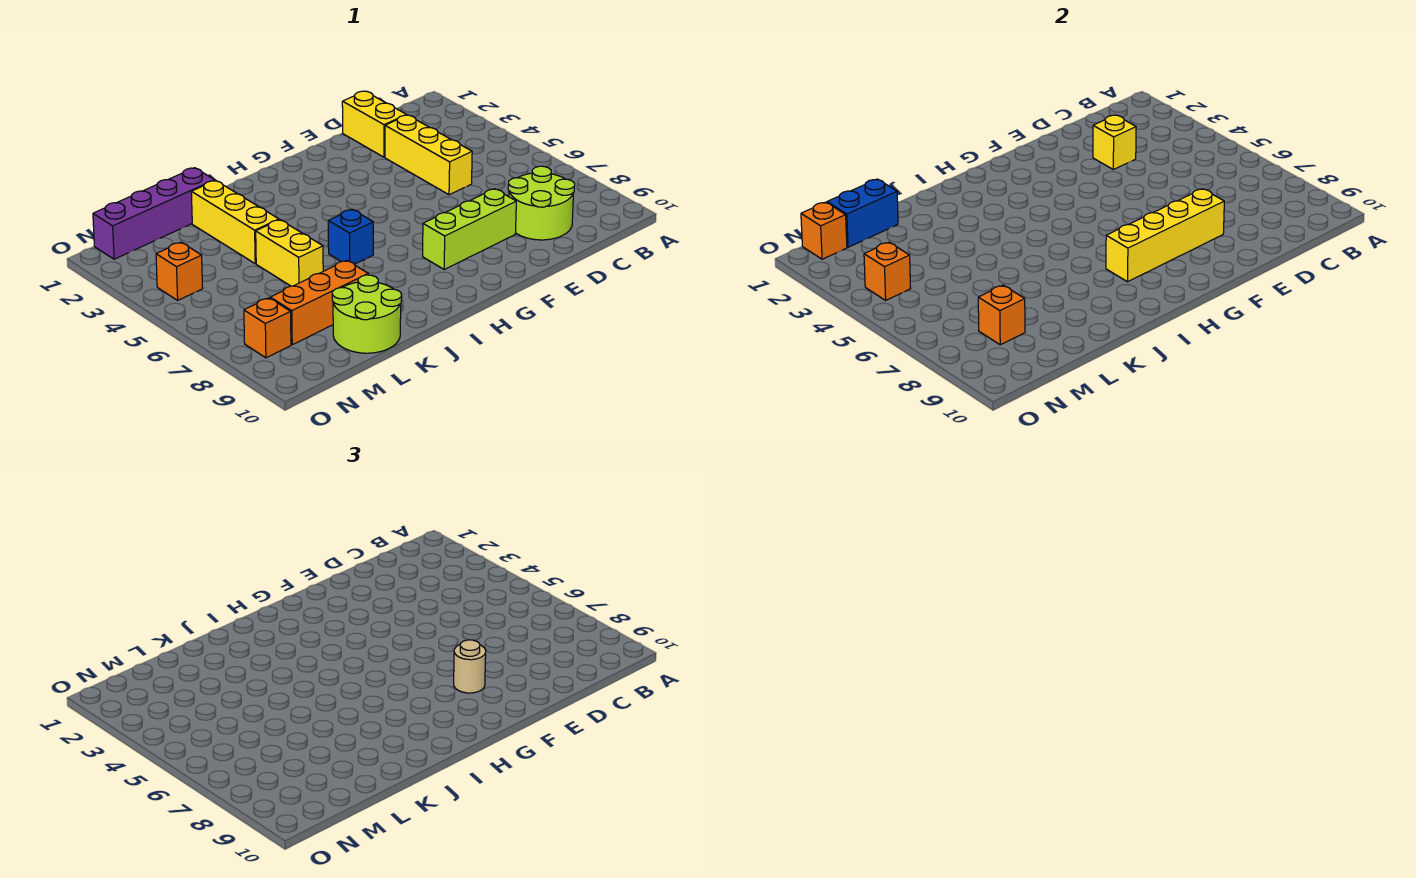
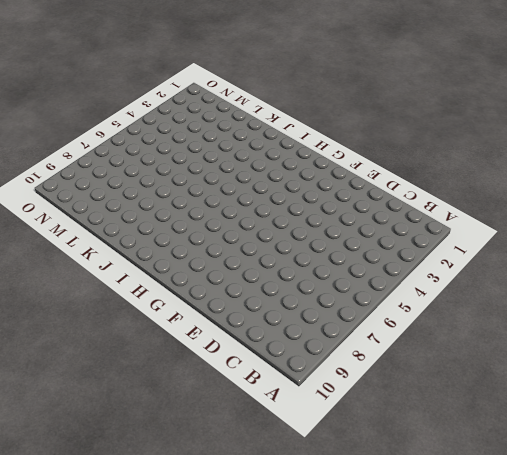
none -> lime round brick C8:D9 level 1
none -> yellow brick D1:D2 level 1
none -> yellow brick D3:D5 level 1

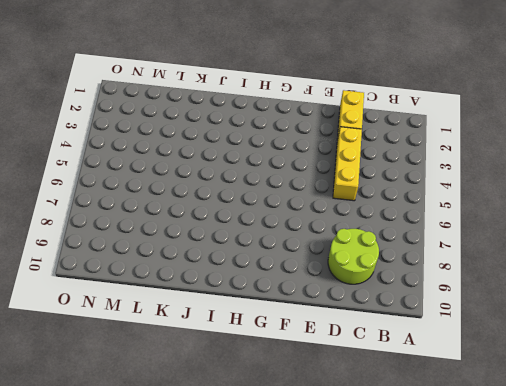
none -> lime brick E8:G8 level 1
none -> blue brick I6 level 1
none -> purple brick K1:N1 level 1

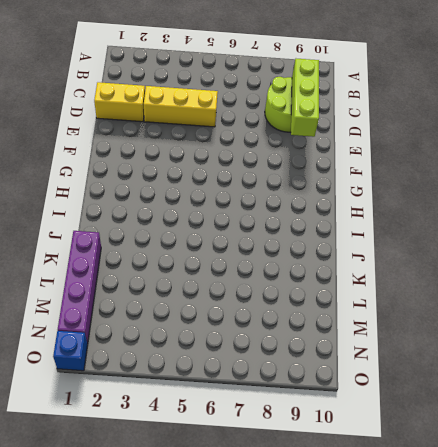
lime brick C9:E9 level 2 -> lime brick E8:G8 level 1
blue brick O1 level 1 -> blue brick I6 level 1
none -> yellow brick K2:K4 level 1
none -> yellow brick K5:K6 level 1
none -> orange brick K8:M8 level 1

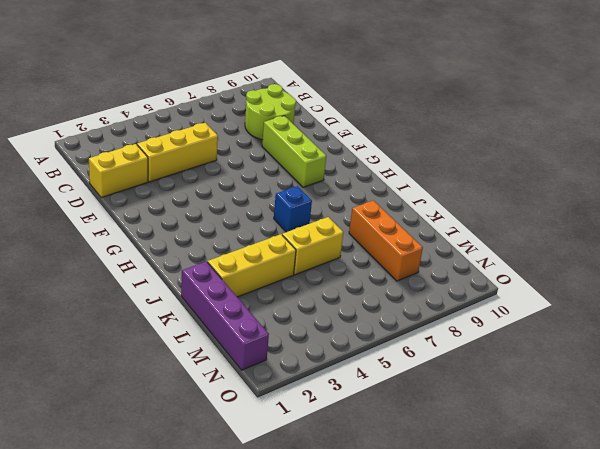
none -> lime round brick K9:L10 level 1
none -> orange brick N4 level 1
none -> orange brick N8 level 1

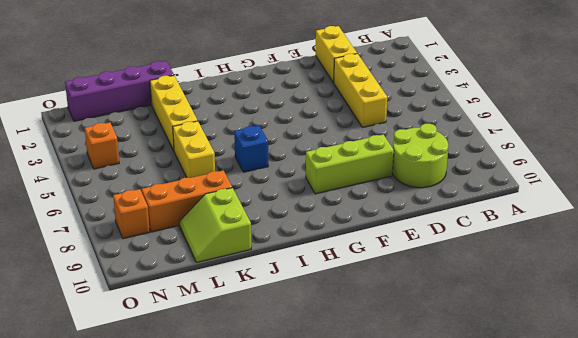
lime slope K9:L10 level 1 top K -> lime round brick K9:L10 level 1
none -> yellow brick D3 level 2
none -> yellow brick E8:H8 level 2
none -> blue brick L1:M1 level 2

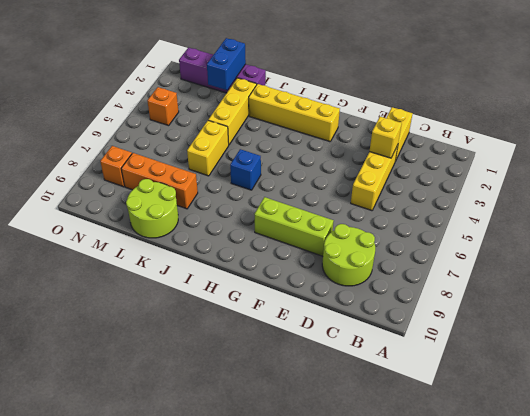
yellow brick G2:J2 level 1 -> yellow brick E8:H8 level 2
blue brick L1:L2 level 2 -> blue brick L1:M1 level 2
none -> orange brick M8 level 2
none -> orange brick N1 level 2
none -> orange brick N4 level 2

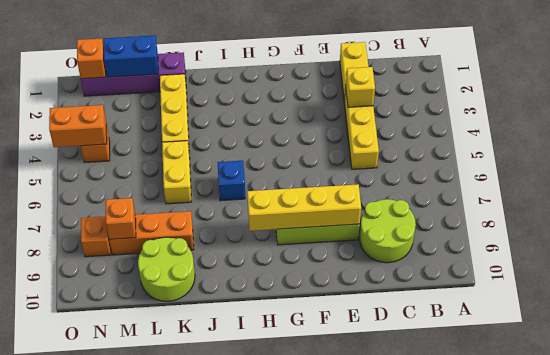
orange brick N4:O4 level 2 -> orange brick N4 level 2
none -> tan round brick F8 level 3

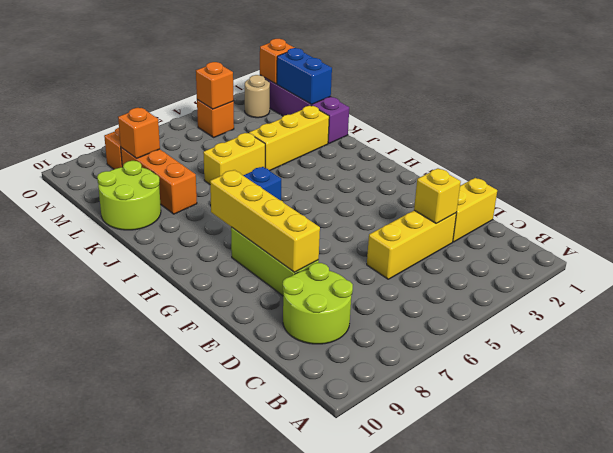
tan round brick N2 level 1 -> tan round brick F8 level 3

